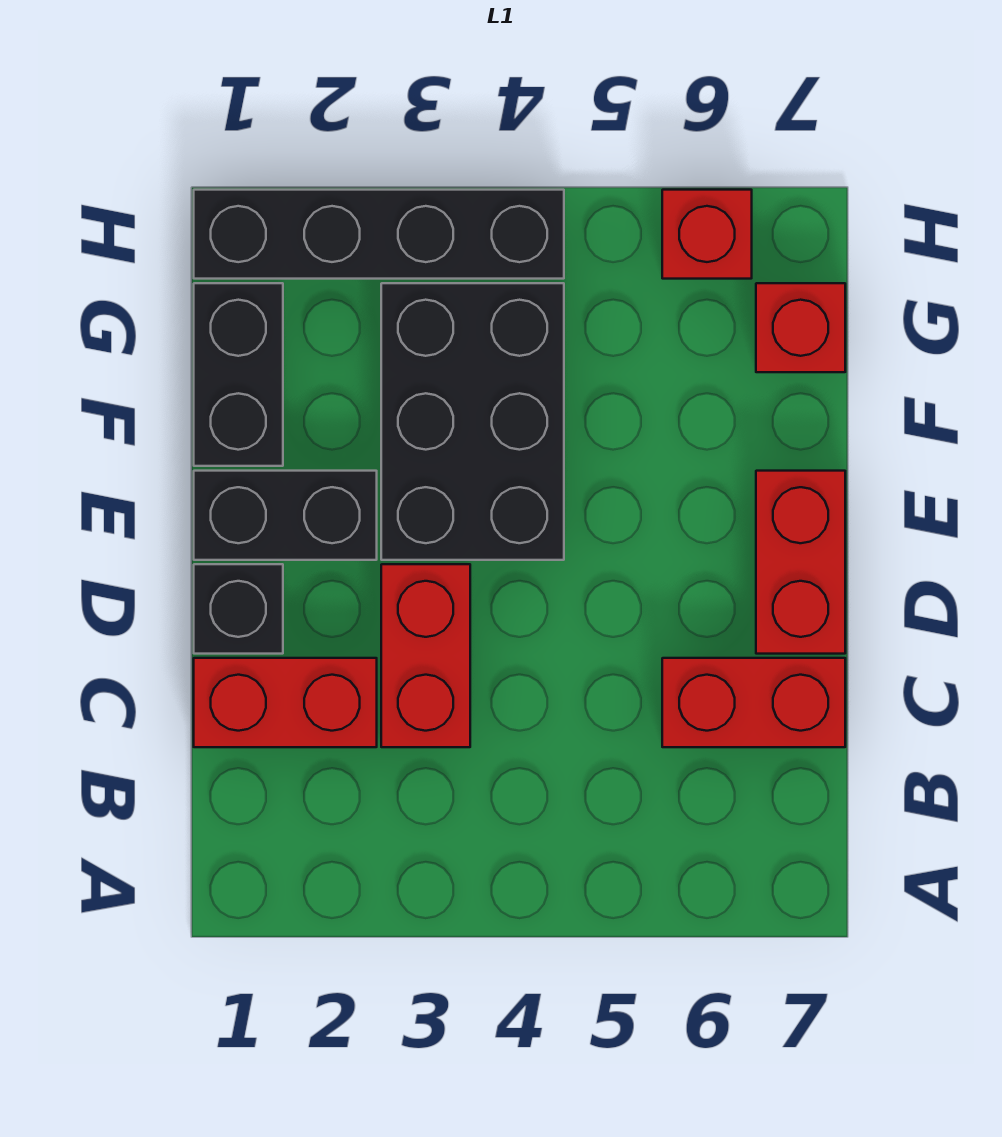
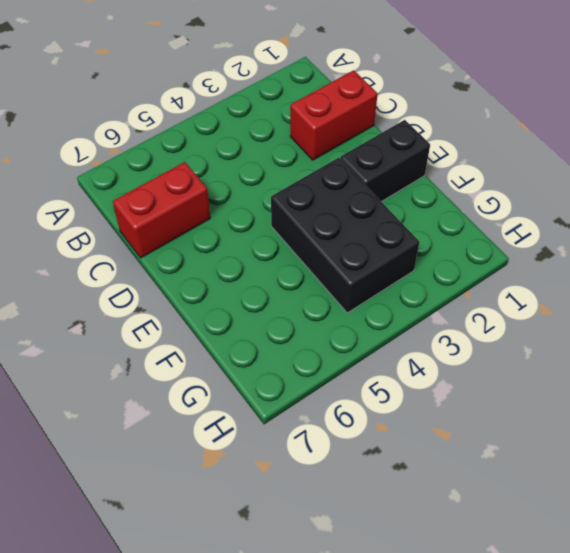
none -> red brick C3:D3 level 1
none -> black brick D1 level 1

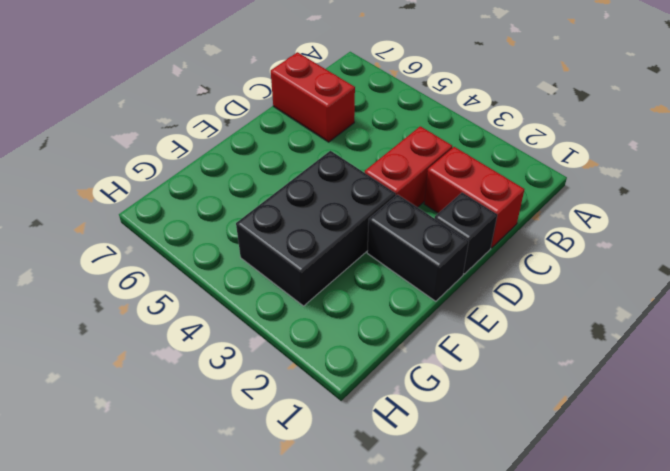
none -> red brick D7:E7 level 1
none -> black brick F1:G1 level 1

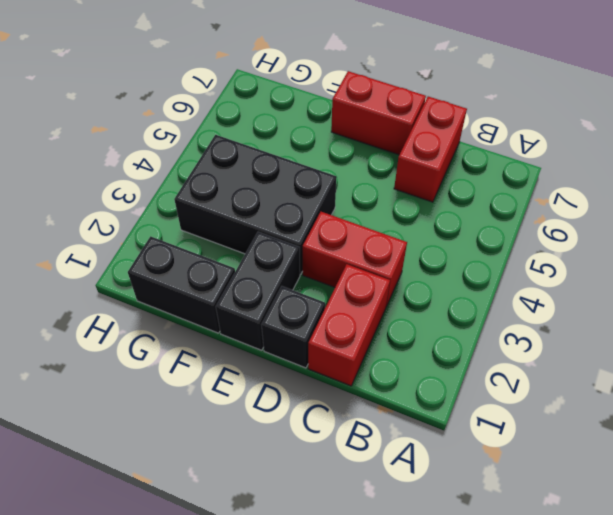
none -> red brick G7 level 1
none -> black brick H1:H4 level 1

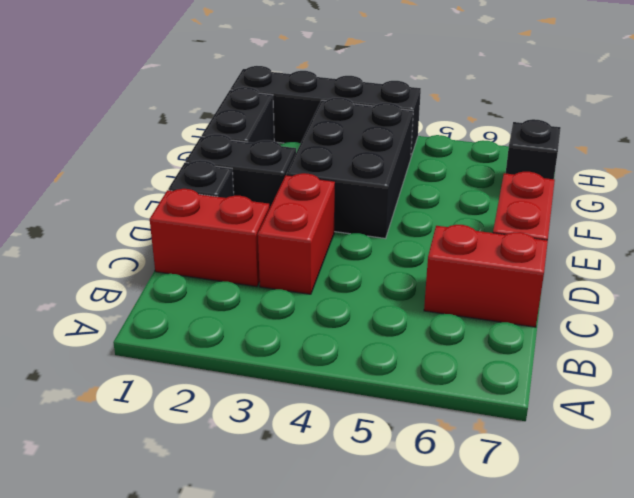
black brick G7 level 1 -> red brick G7 level 1
none -> red brick H6 level 1

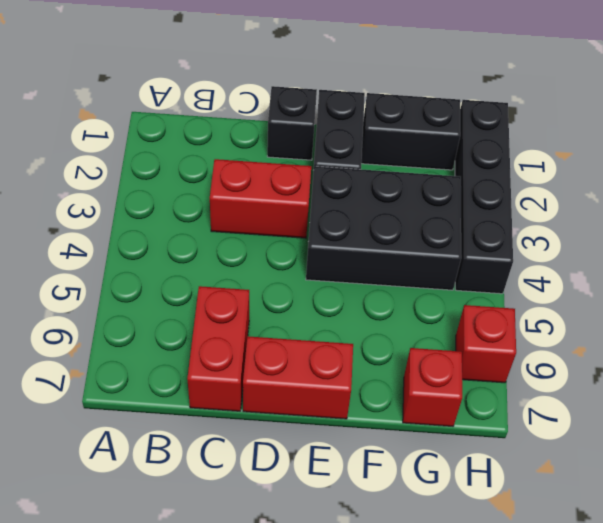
none -> red brick C1:C2 level 1

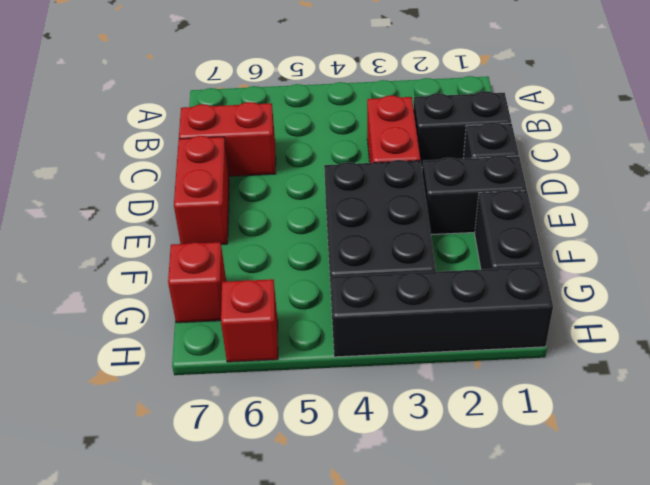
black brick C1:C2 level 1 -> red brick C1:C2 level 1

